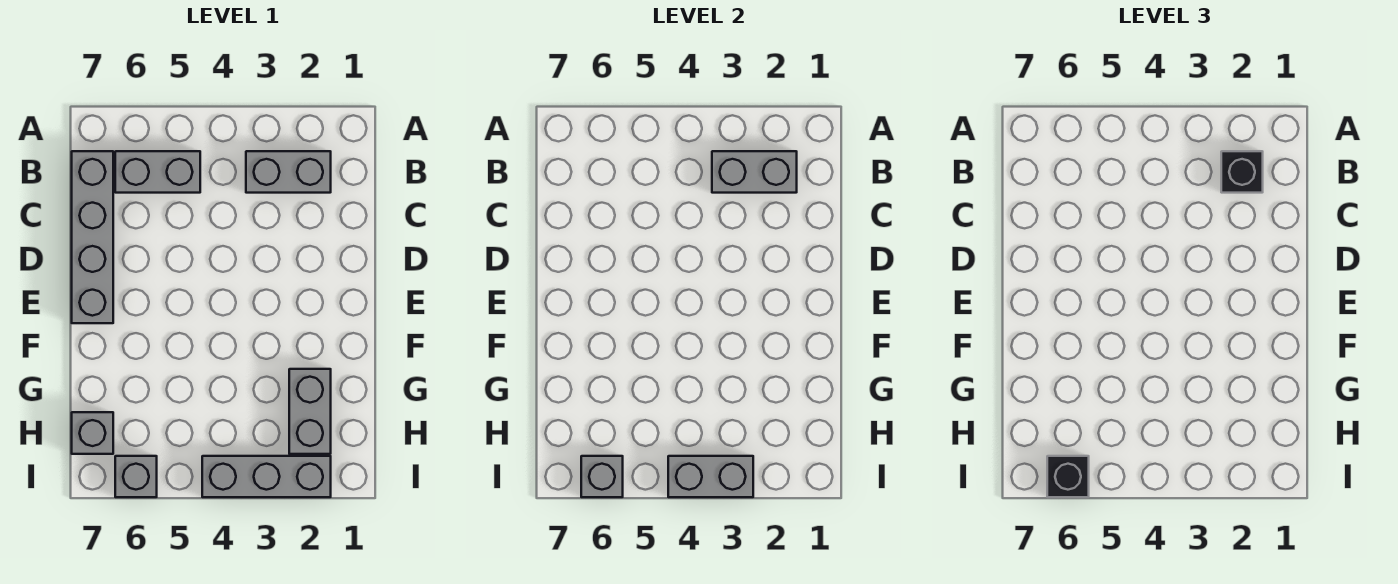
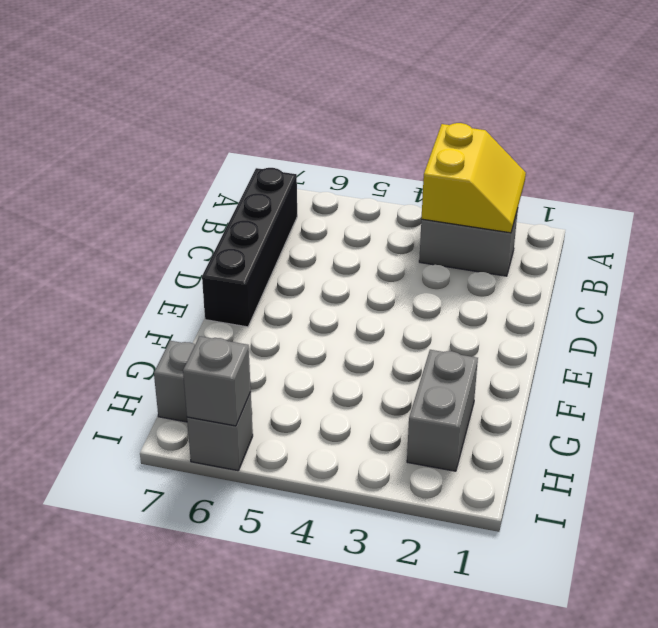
yellow slope A2:B3 level 2 top 3 -> grey brick B2:B3 level 2
black brick B7:E7 level 1 -> grey brick B7:E7 level 1
none -> grey brick B5:B6 level 1
none -> grey brick I2:I4 level 1
none -> grey brick I3:I4 level 2

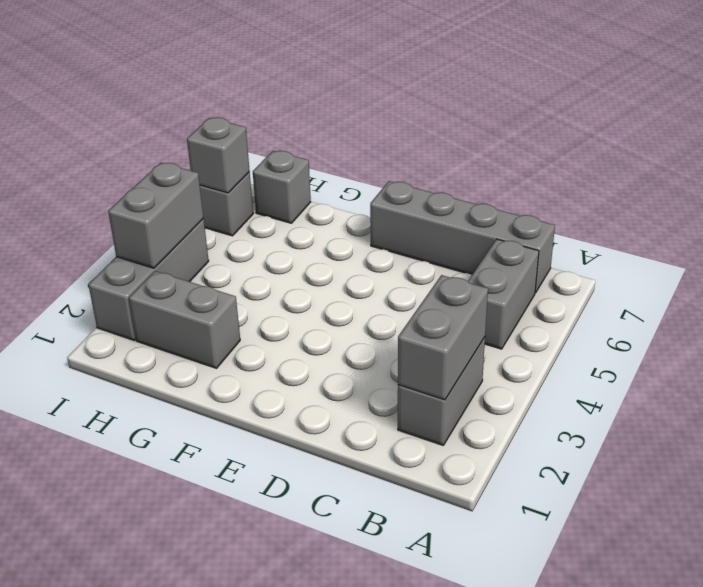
none -> black brick B2 level 3
none -> black brick I6 level 3

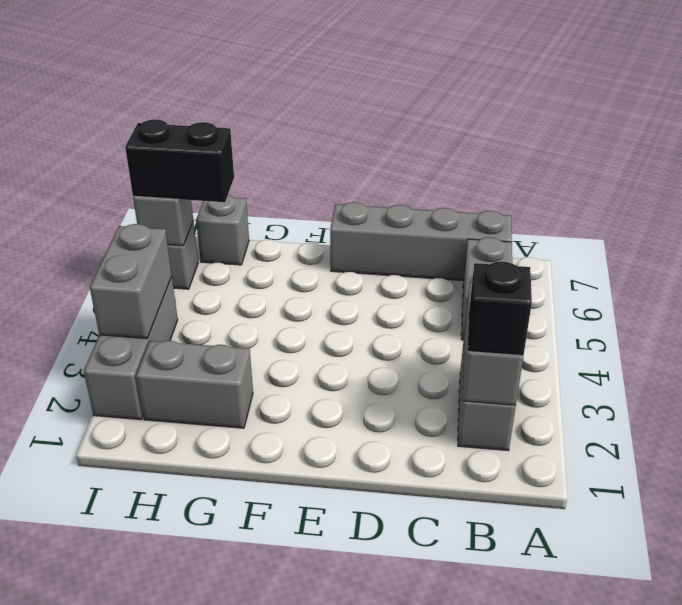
black brick H6:I6 level 3 -> black brick I6 level 3

